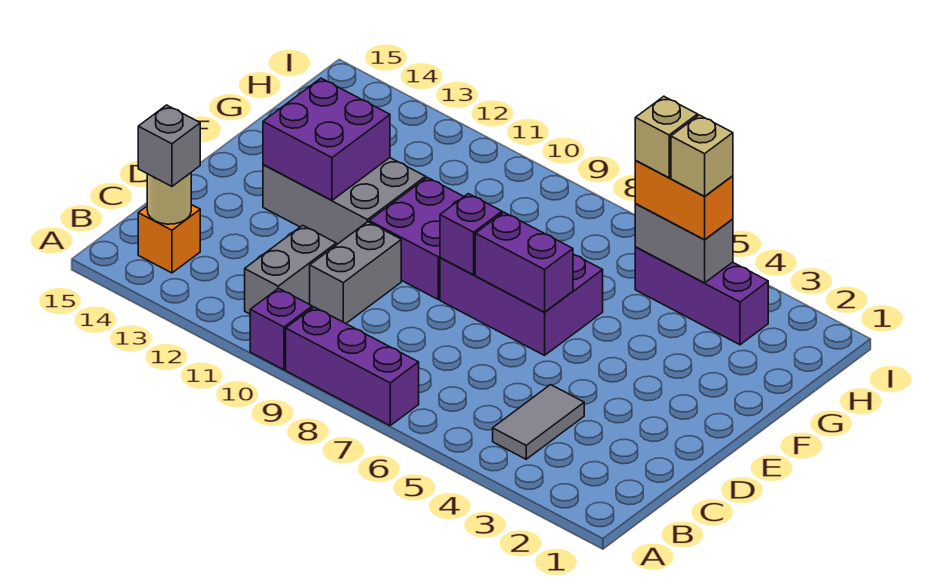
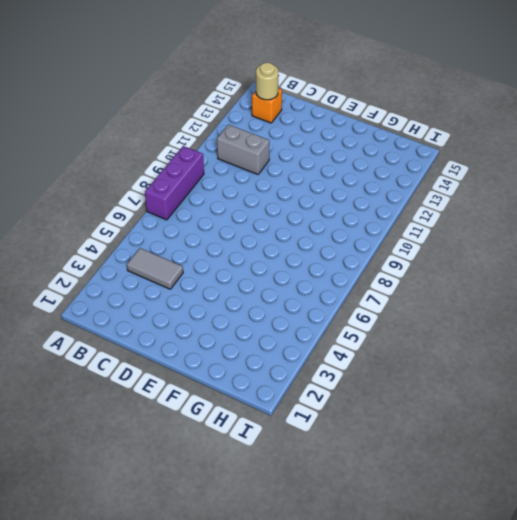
none -> purple brick A10 level 1
none -> grey brick C10:D10 level 1
none -> purple brick E6:F8 level 1

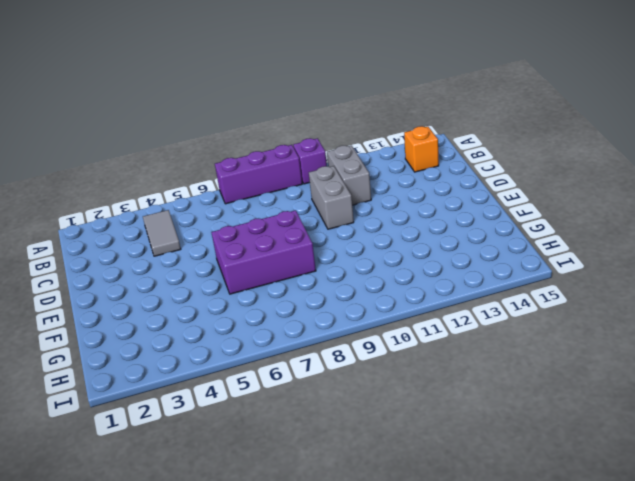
none -> purple brick E9:F10 level 1
none -> grey brick E11:F13 level 1
none -> purple brick H3:H5 level 1

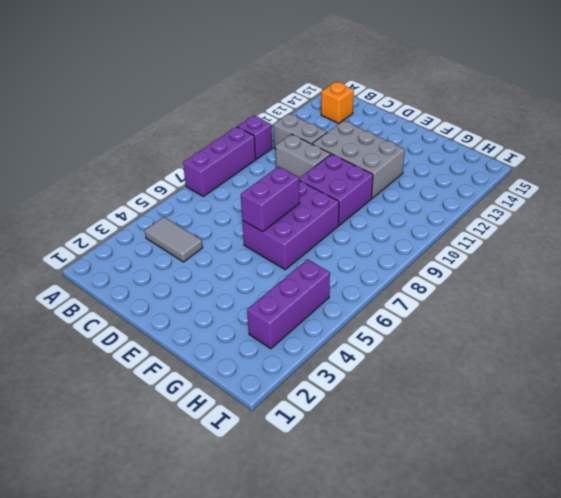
grey brick D11:F12 level 1 -> grey brick E11:F13 level 1
none -> tan round brick B14 level 2
none -> purple brick E8 level 2
none -> purple brick E12:F13 level 2

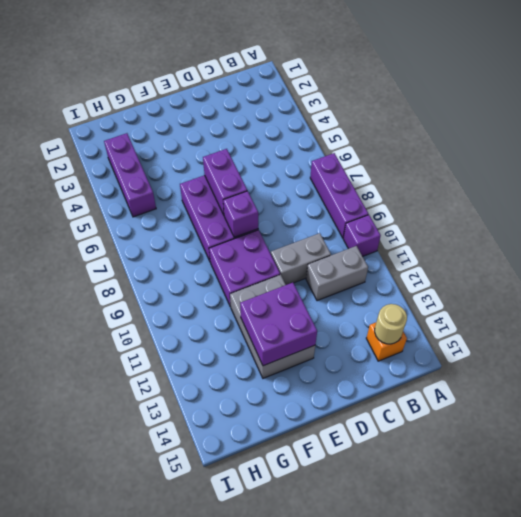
none -> grey tile B4:C4 level 1
none -> grey brick H4:H5 level 2
none -> grey brick B14 level 3

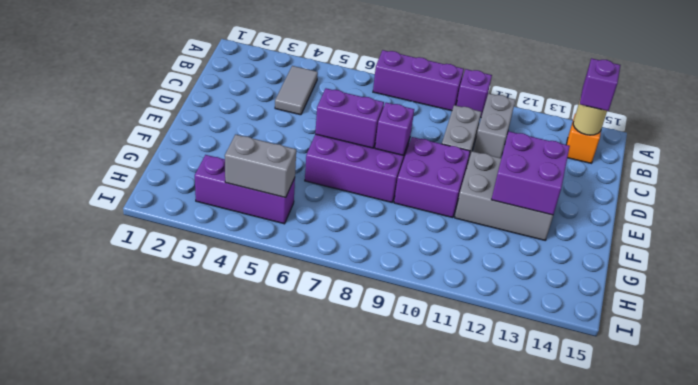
purple brick B14 level 3 -> grey brick B14 level 3
none -> orange brick H4:H5 level 3
none -> tan brick H4 level 4
none -> tan brick H5 level 4

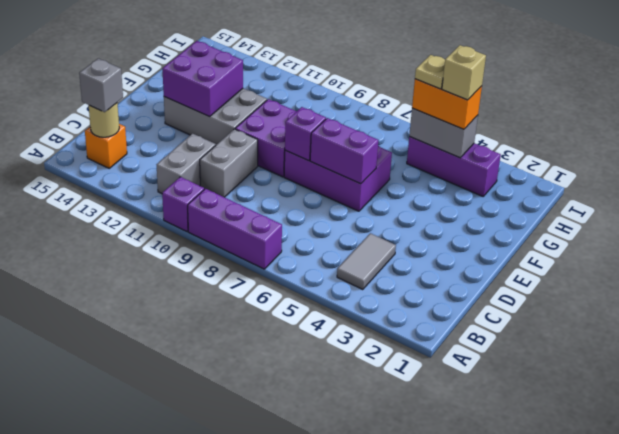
tan plate H5 level 4 -> tan brick H5 level 4

